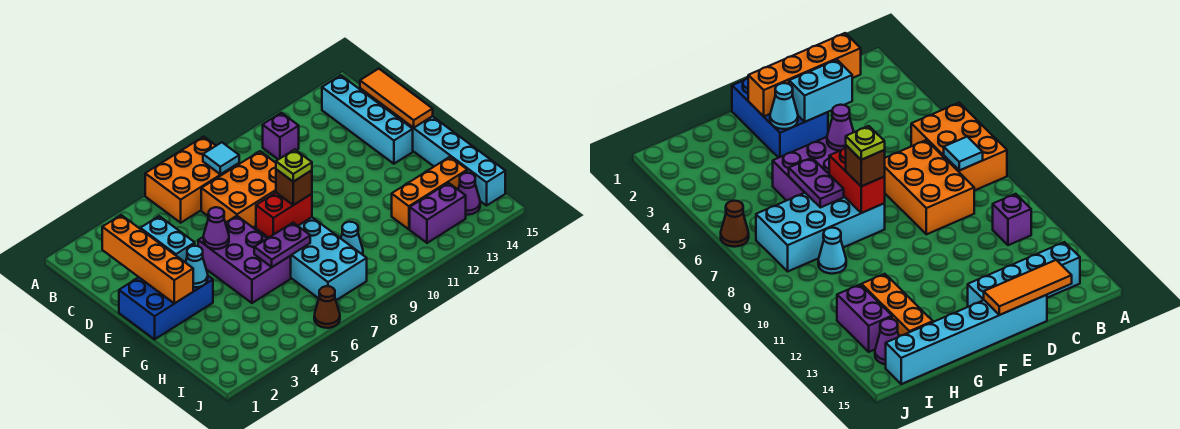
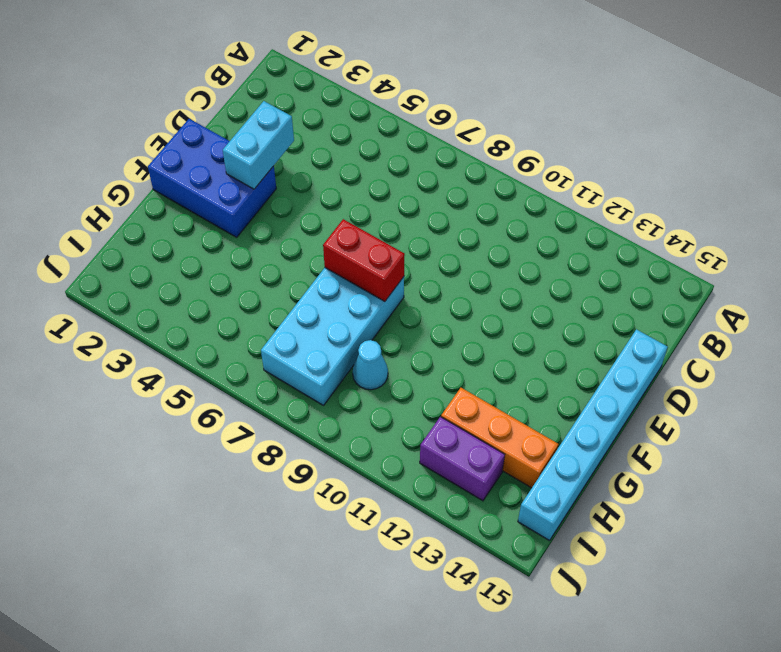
none -> orange brick A6:B8 level 1
none -> purple brick B11 level 1
none -> cyan brick B14:E14 level 1

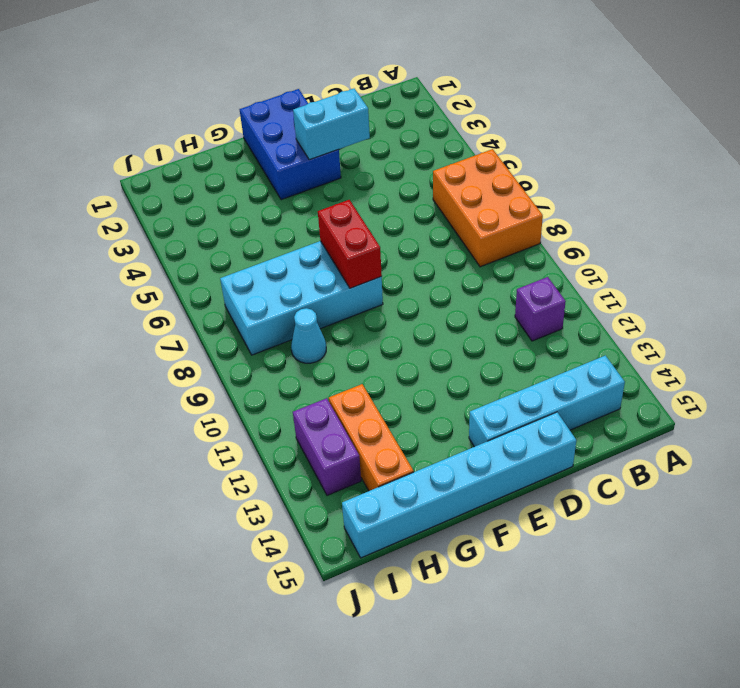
none -> orange brick C7:D9 level 1
none -> purple brick E5:G6 level 1
none -> purple cone I14 level 1

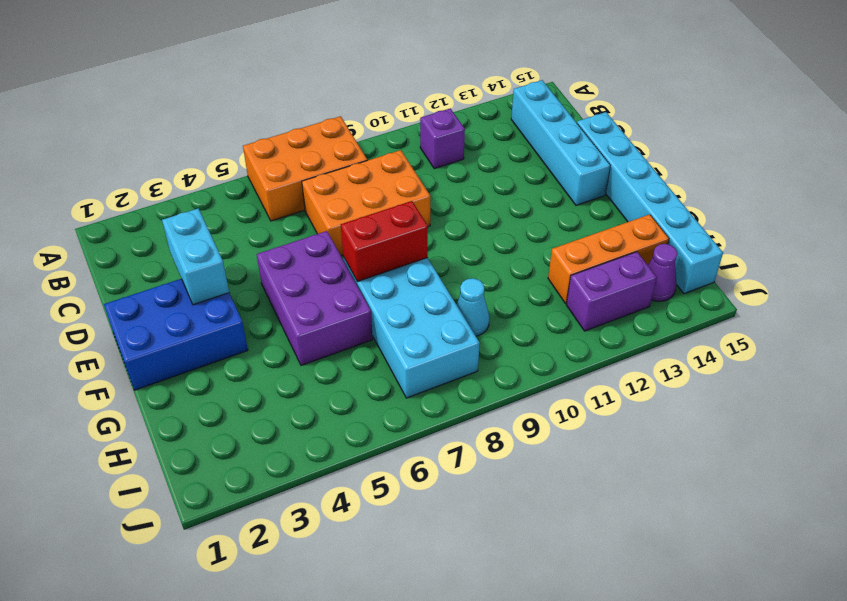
none -> brown cone J6 level 1
none -> cyan tile B8 level 2
none -> orange brick C2:F2 level 2

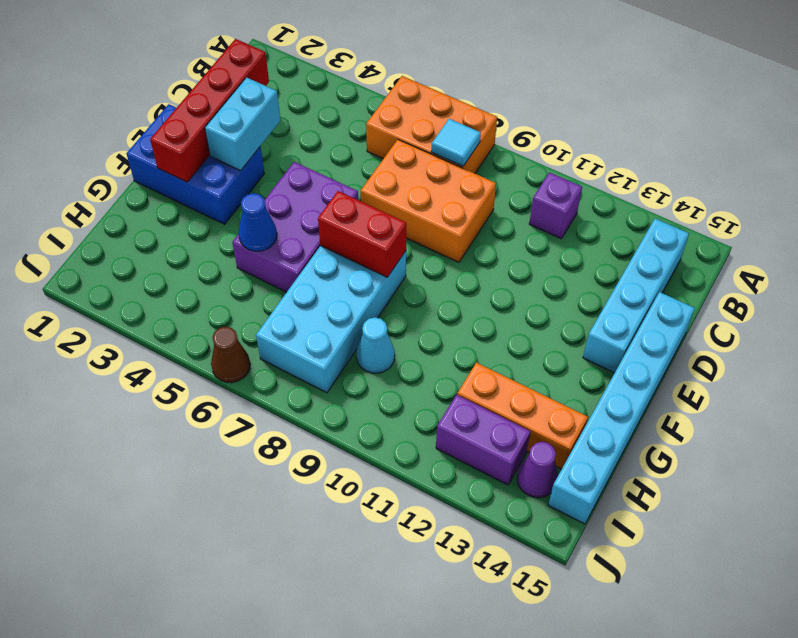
red brick C2:F2 level 2 -> orange brick C2:F2 level 2
blue cone G5 level 2 -> none
none -> orange tile C15:E15 level 2
none -> purple cone E5 level 2
none -> cyan cone F3 level 2

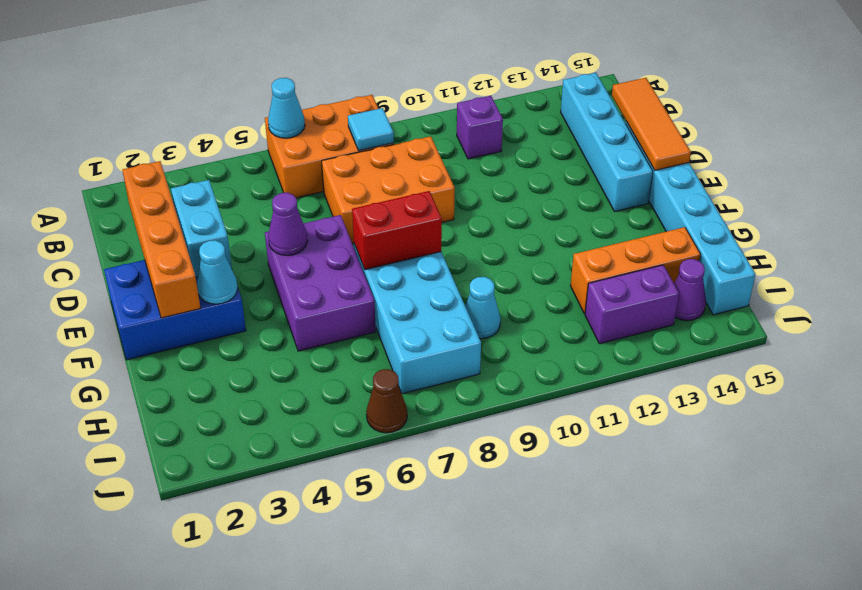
cyan cone A6 level 2 -> none
none -> purple plate G6:G7 level 2
none -> brown brick F8 level 3
none -> lime plate F8 level 4

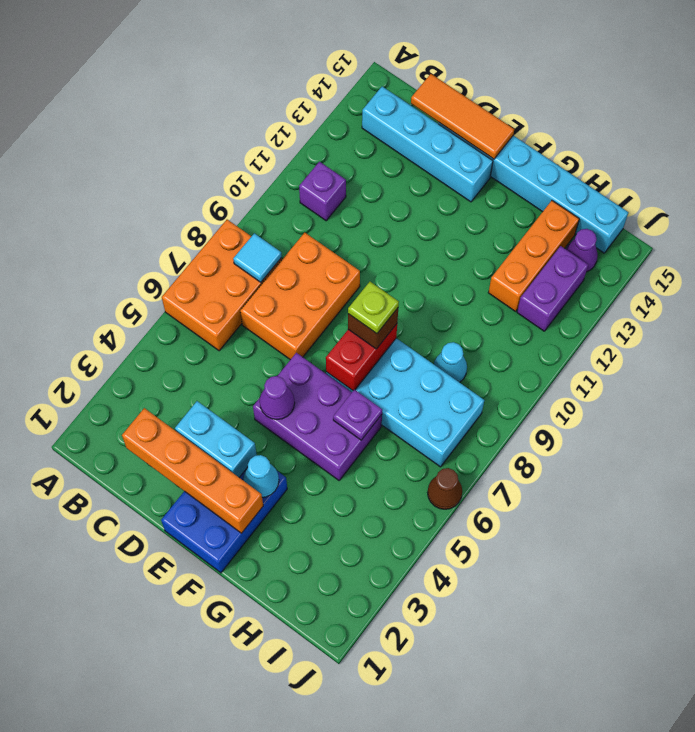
purple plate G6 level 2 -> purple plate G6:G7 level 2

